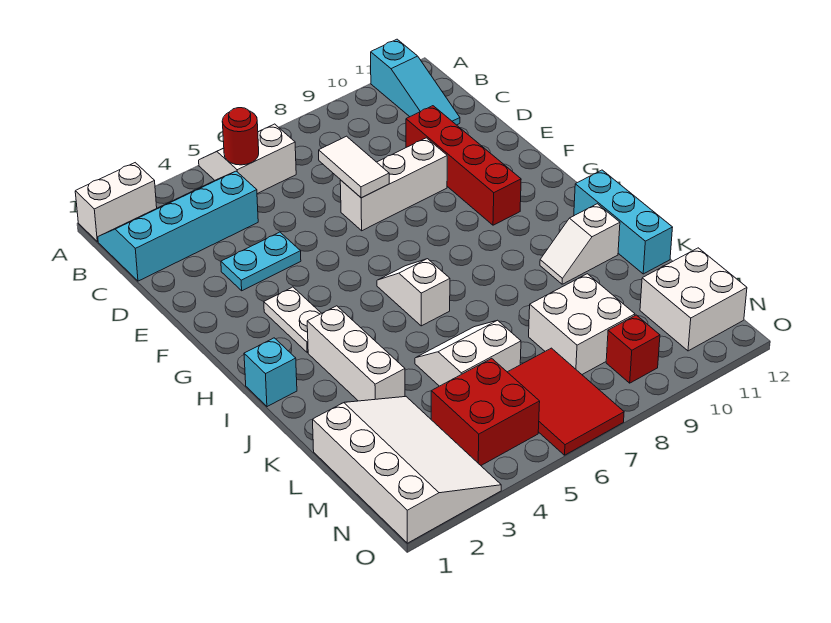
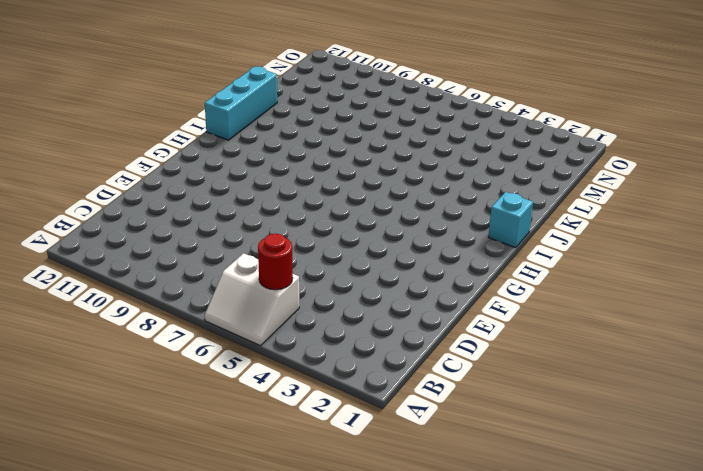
none -> white brick A1:A2 level 1
none -> cyan slope A11:C11 level 1 top A
none -> cyan slope B1:C4 level 1 top C

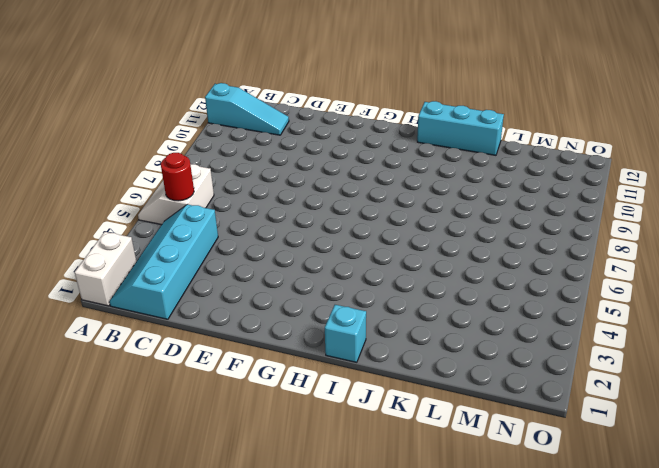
none -> red brick D10:G10 level 1
none -> cyan plate E3:E4 level 1
none -> white brick E7:E9 level 1

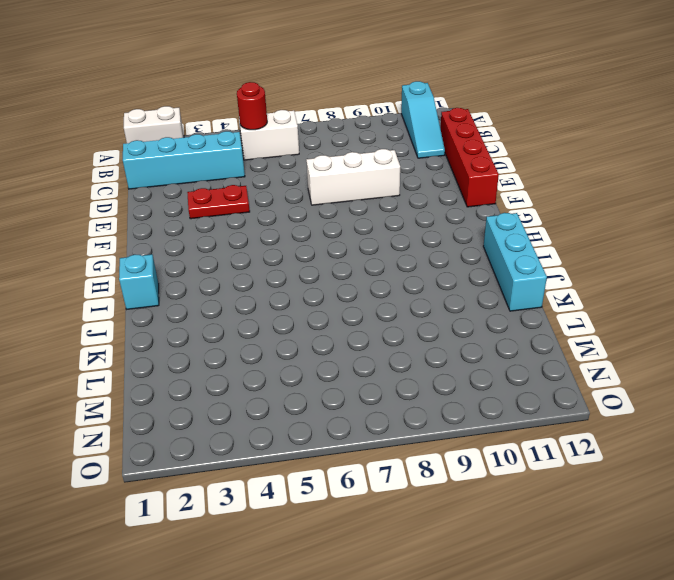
red brick C12:F12 level 1 -> red brick D10:G10 level 1
red plate E3:E4 level 1 -> cyan plate E3:E4 level 1
none -> white plate G3:H3 level 1
none -> white slope H6:I6 level 1 top I
none -> white brick I3:K3 level 1

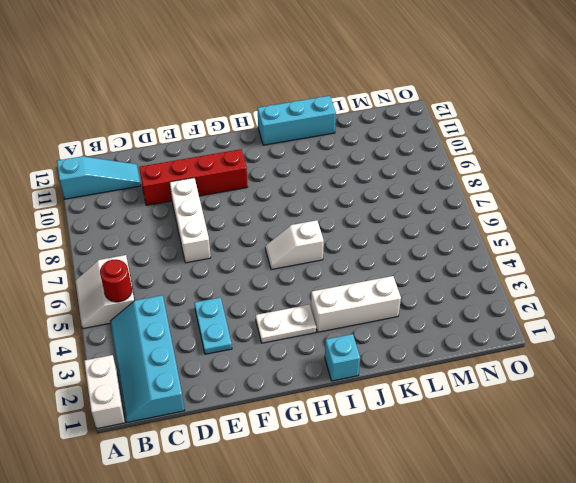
none -> white slope J10:J11 level 1 top 11
none -> white slope K5:L6 level 1 top L
none -> white slope L1:O3 level 1 top 1

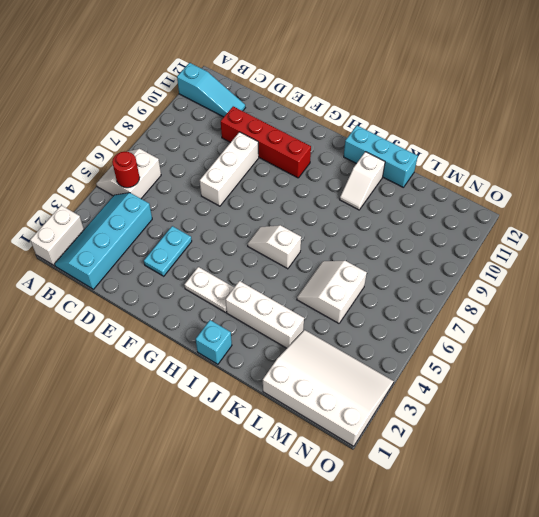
none -> white brick L8:M9 level 1
none -> red brick M4:N5 level 1
none -> red tile M6:O7 level 1

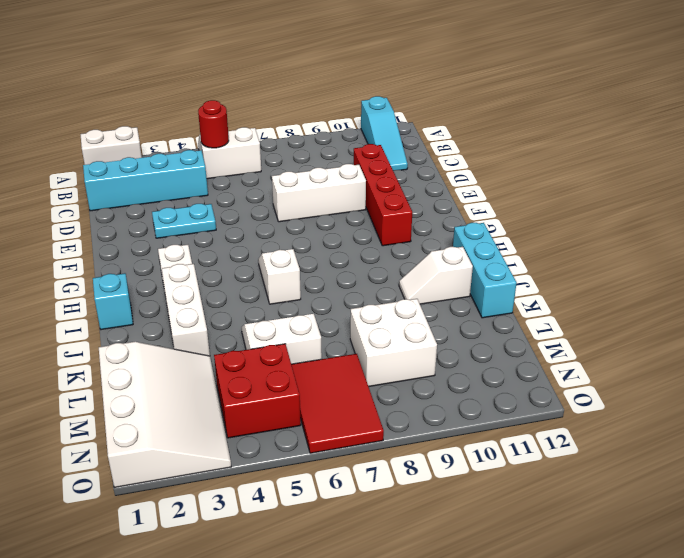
none -> white brick M11:N12 level 1
none -> red brick N9 level 1
none -> white tile D7:E7 level 2

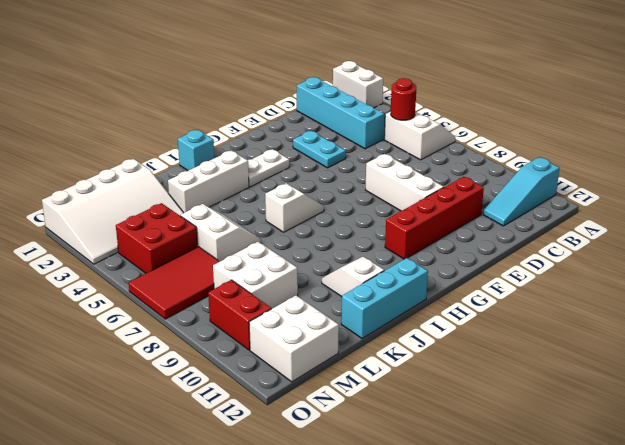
red brick N9:N10 level 1 -> red brick N9 level 1
none -> white tile D7:E7 level 2

